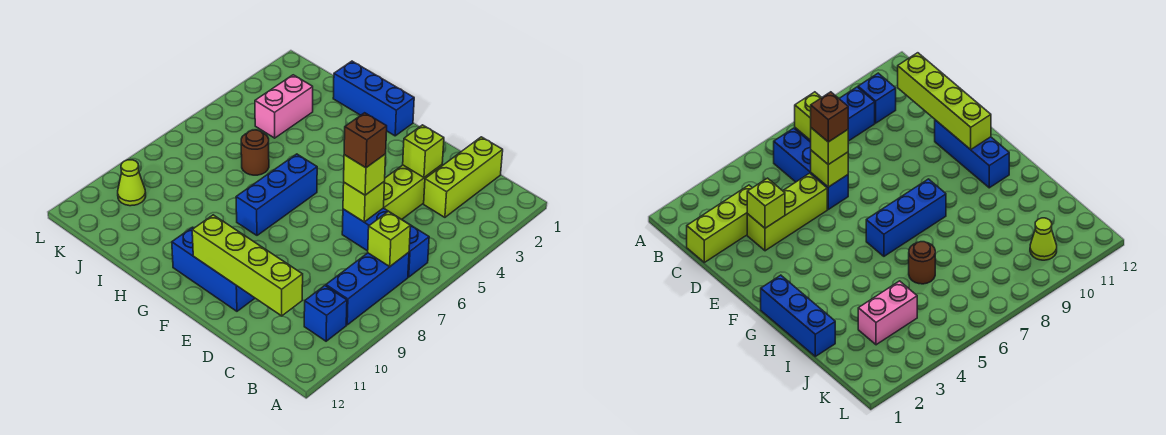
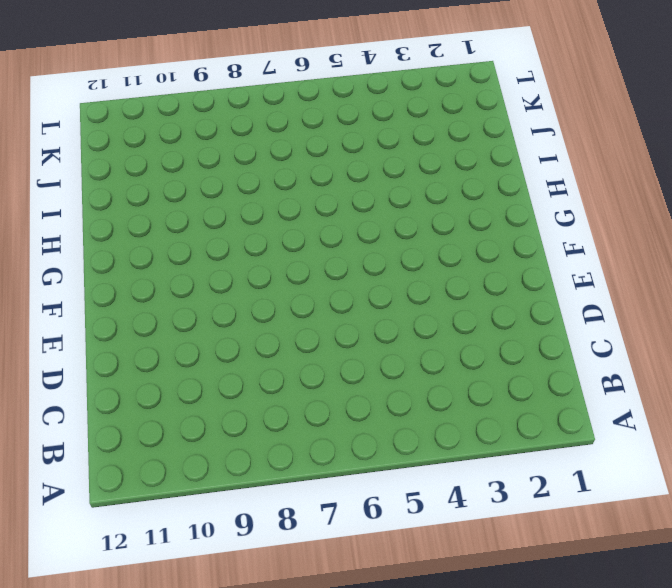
none -> blue brick B6:D6 level 1
none -> blue brick B7:B9 level 1
none -> blue brick B10 level 1

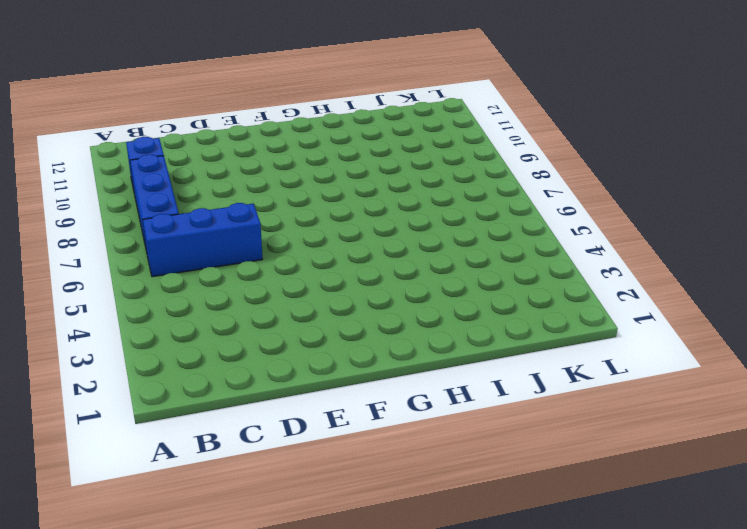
none -> lime brick C1:C3 level 1
none -> lime brick D3:D5 level 1
none -> blue brick E11:G11 level 1

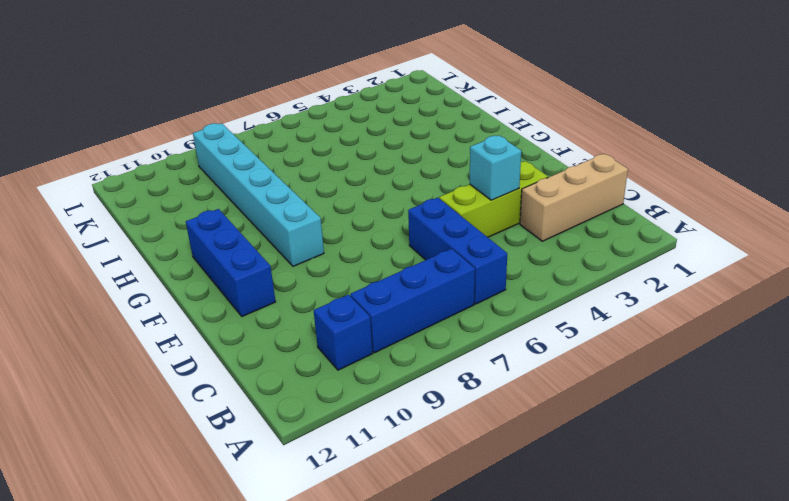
tan brick C1:C3 level 1 -> lime brick C1:C3 level 1
cyan brick D4 level 2 -> none
cyan brick F9:K9 level 1 -> none
none -> blue brick G1:I1 level 1
none -> blue brick G6:G8 level 1
none -> brown round brick I6 level 1

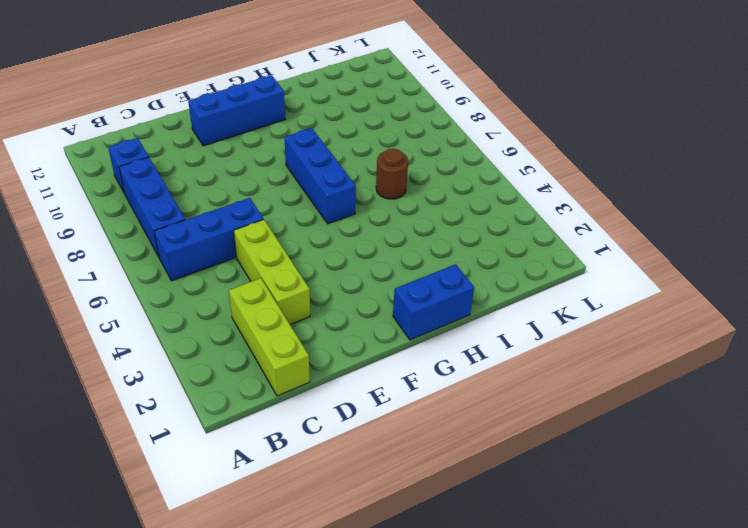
blue brick G1:H1 level 1 -> blue brick G1:I1 level 1
none -> pink brick J3:J4 level 1
none -> lime cone K10 level 1
none -> lime brick B7 level 2

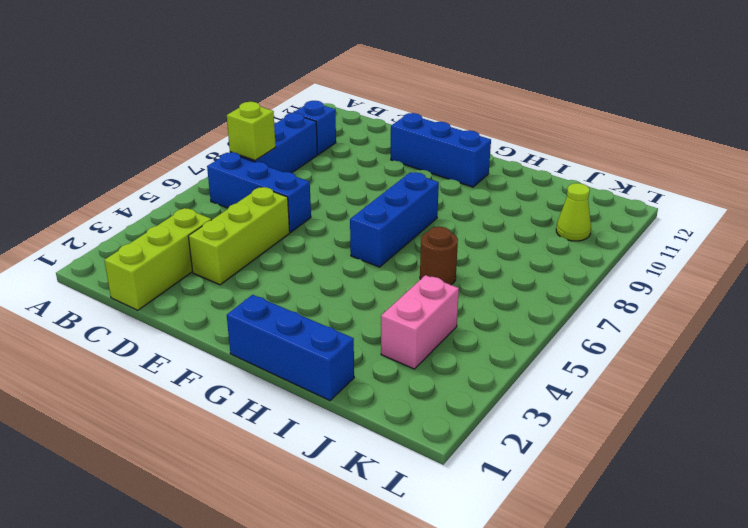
none -> lime brick C11:F11 level 2
none -> lime brick D3 level 2
none -> lime brick D6 level 2

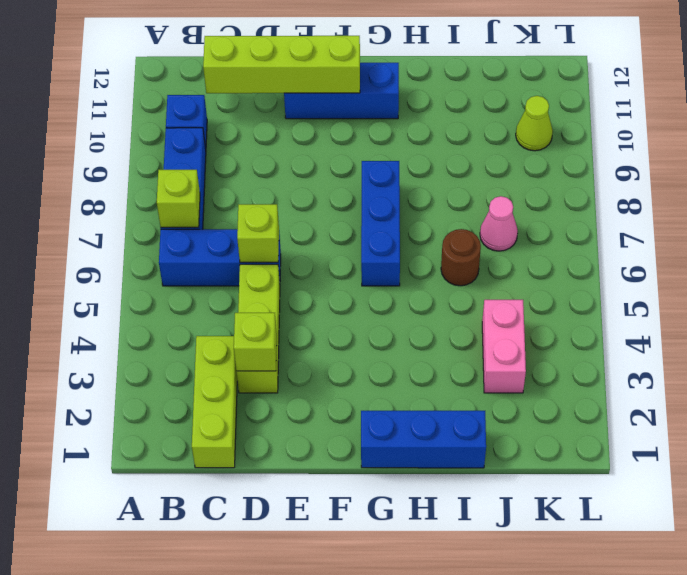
pink cone J7 level 1 -> none
none -> lime brick D6 level 3
none -> brown brick D6 level 4

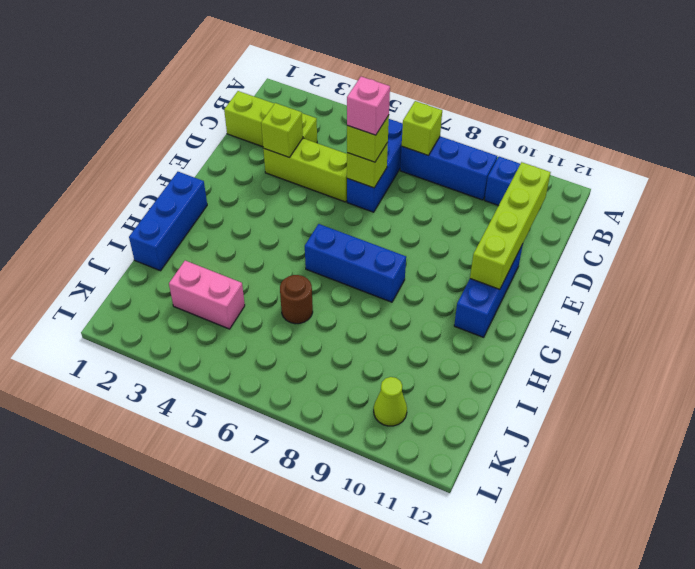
pink brick D6 level 4 -> brown brick D6 level 4

